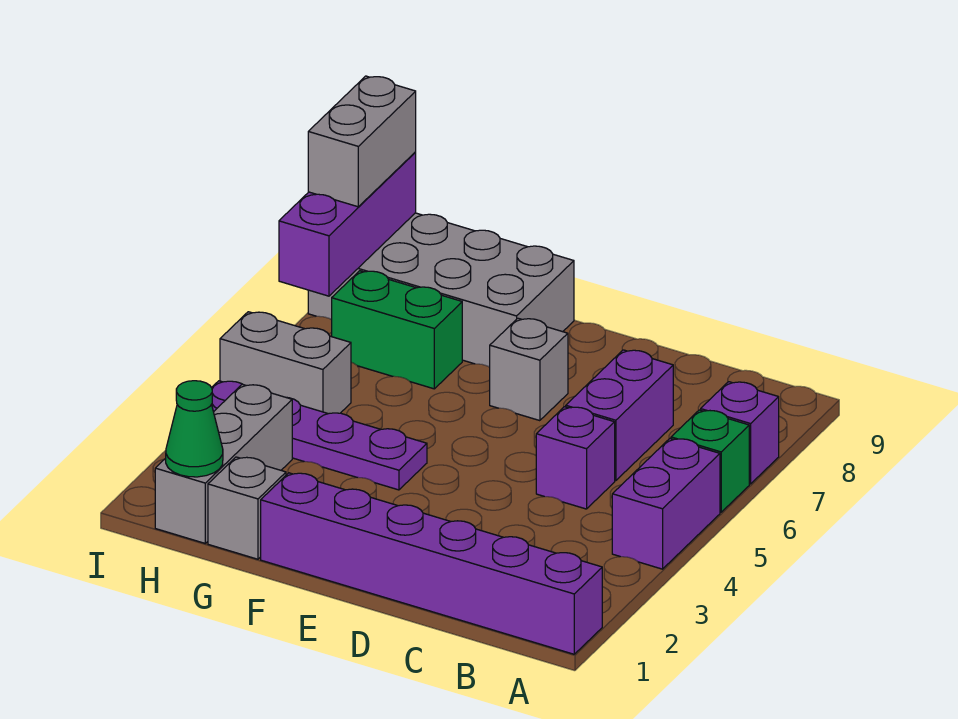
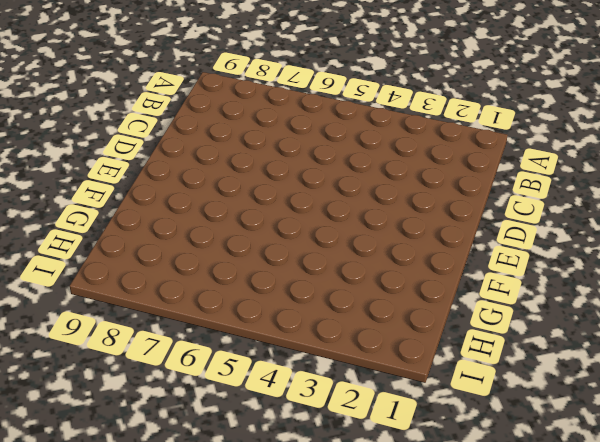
none -> purple brick A1:F1 level 1
none -> purple brick A4:A5 level 1
none -> green brick A6 level 1

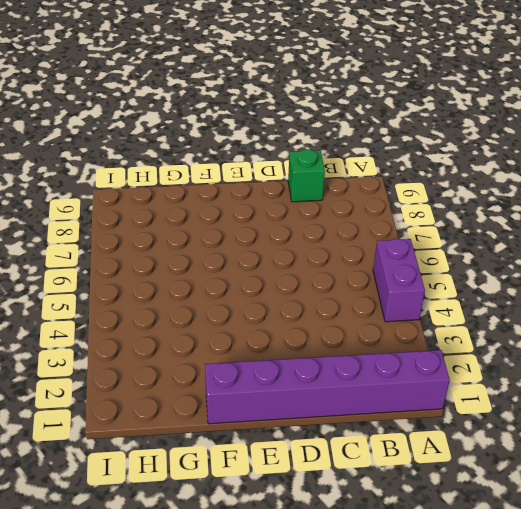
green brick C9 level 1 -> green brick A6 level 1
none -> purple brick A7 level 1
none -> purple brick C5 level 1
none -> purple brick C6:C7 level 1

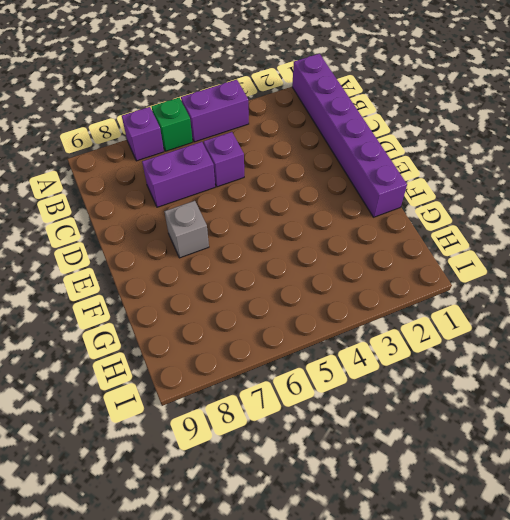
none -> purple plate F4:I4 level 1
none -> grey brick F8:I9 level 1
none -> grey brick G1 level 1

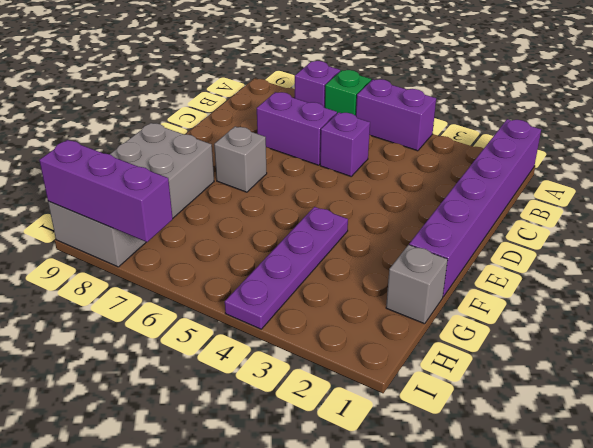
none -> green brick G7:H7 level 1
none -> grey brick H1:H3 level 1
none -> grey brick H5:I5 level 1

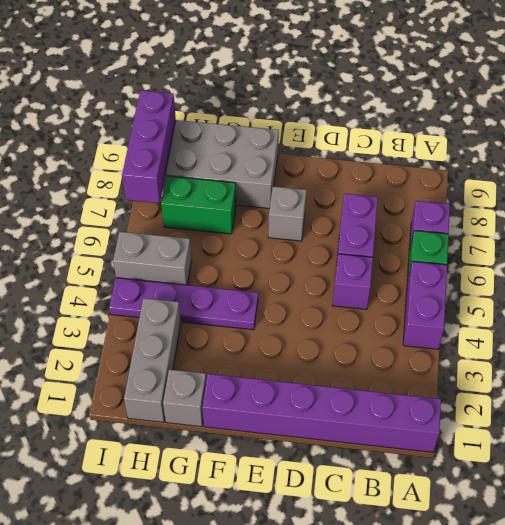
none -> green cone H1 level 2
none -> grey brick I8:I9 level 3

